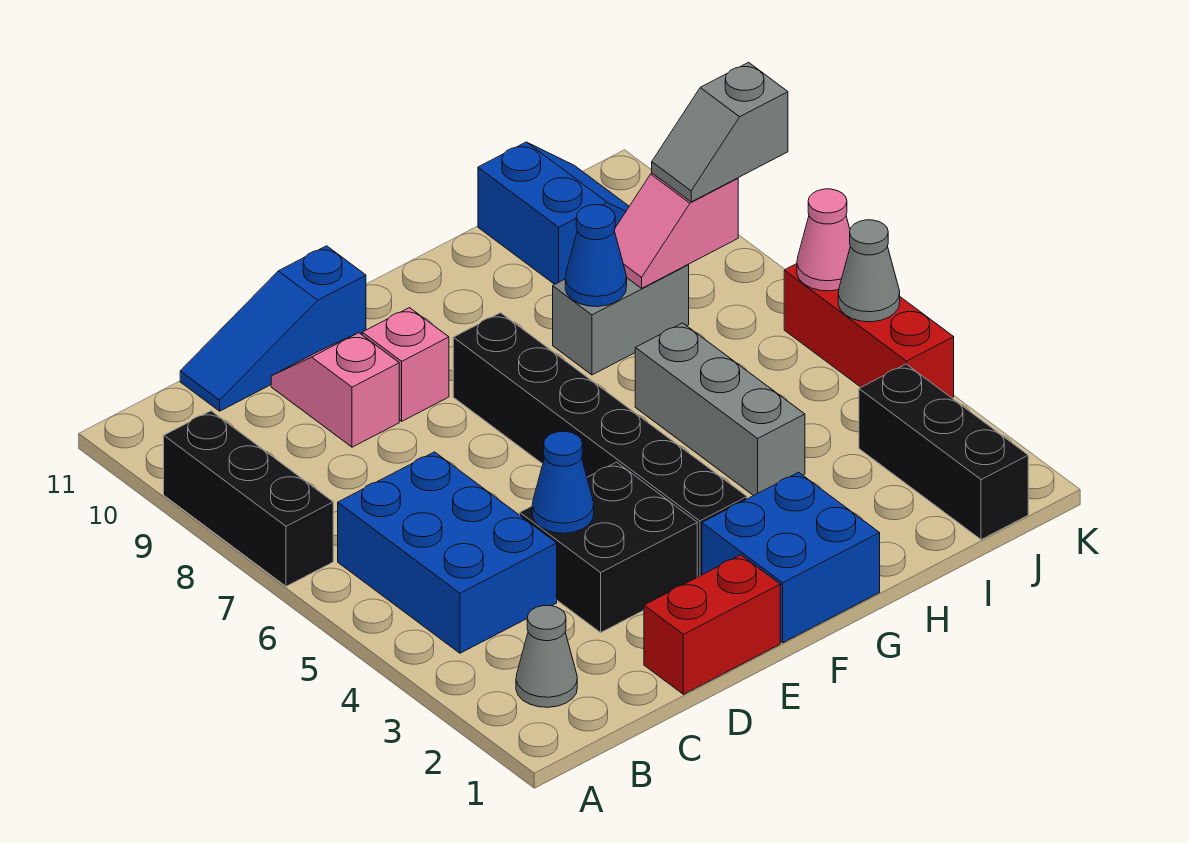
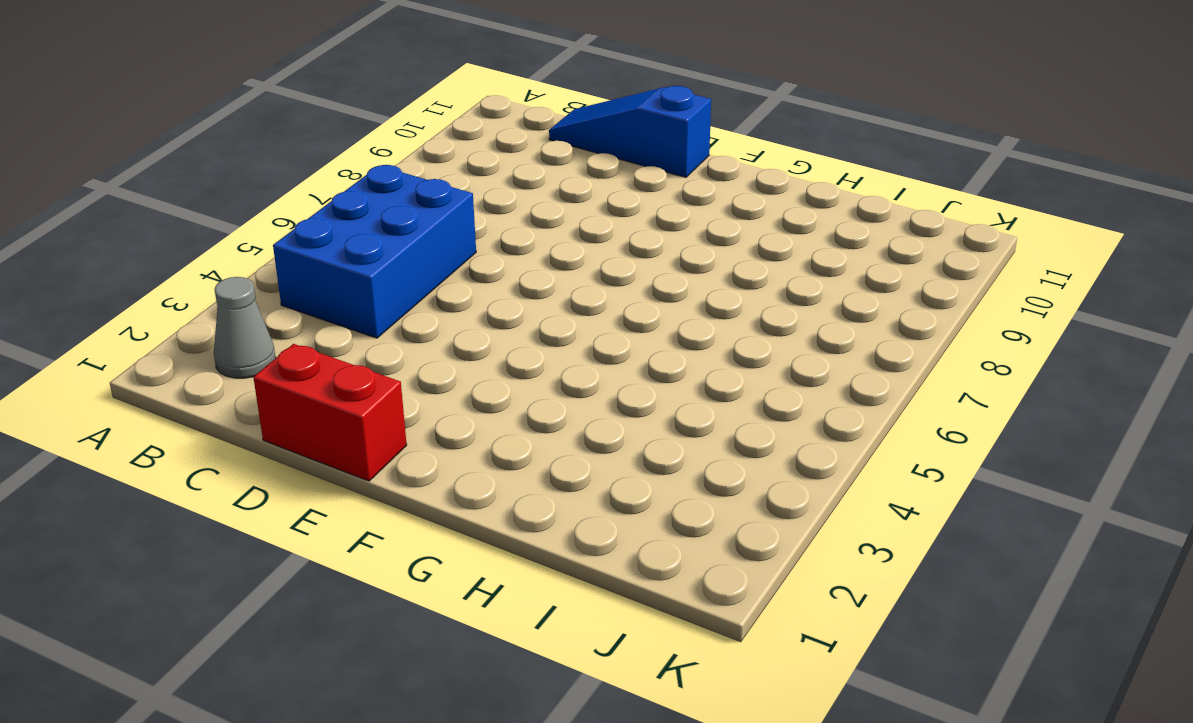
none -> black brick A7:A9 level 1
none -> black brick D3:E4 level 1
none -> pink slope D9:D10 level 1 top 9

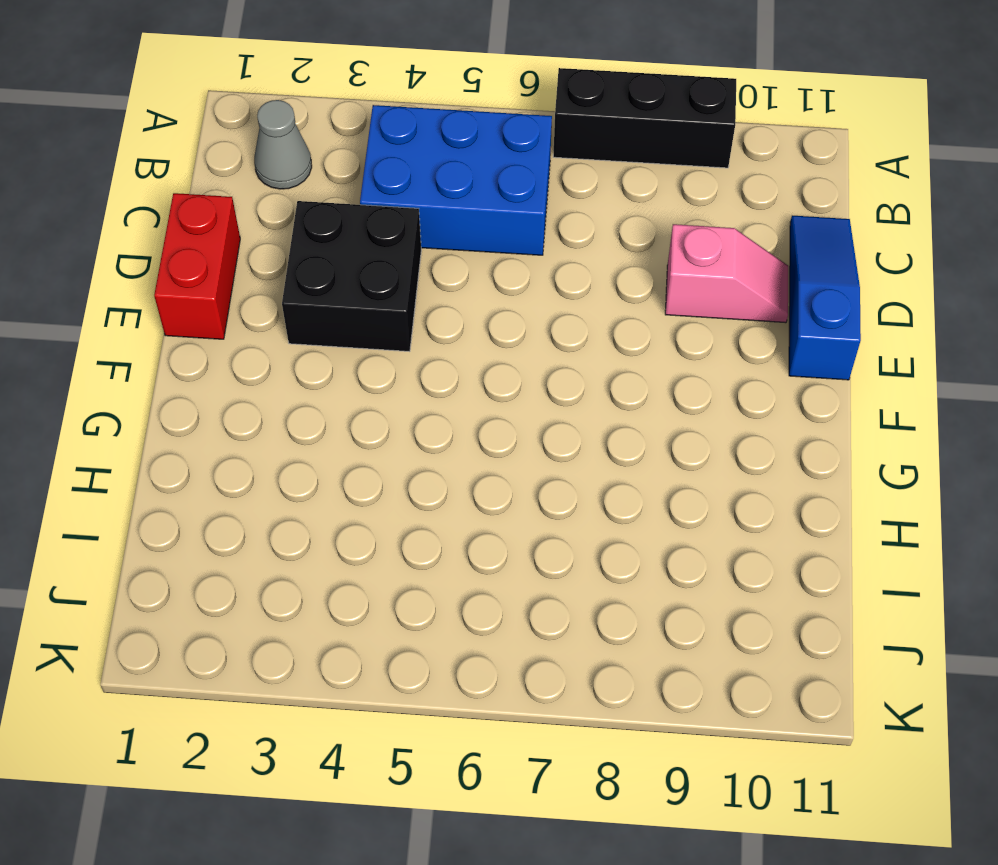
none -> pink brick E9 level 1
none -> blue brick F1:G2 level 1
none -> black brick F3:F8 level 1

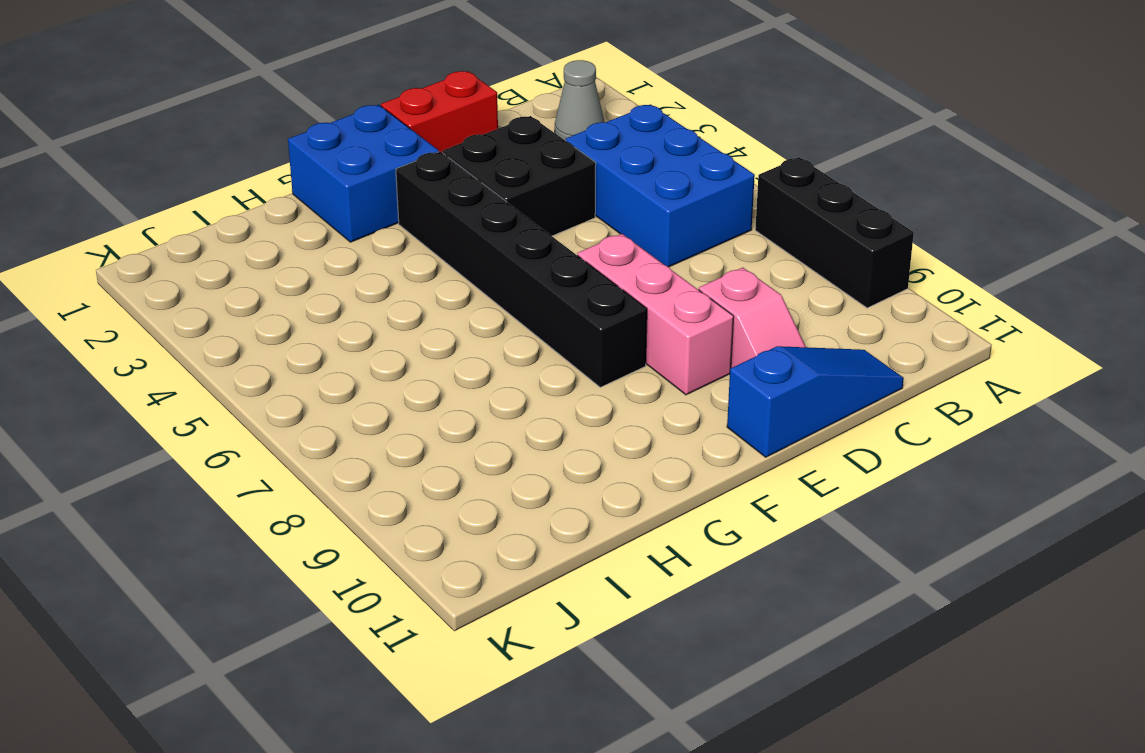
pink brick E7:E9 level 1 -> pink brick E9 level 1
none -> grey brick H4:H6 level 1
none -> grey brick H8:I8 level 1
none -> blue slope I10:J11 level 1 top I

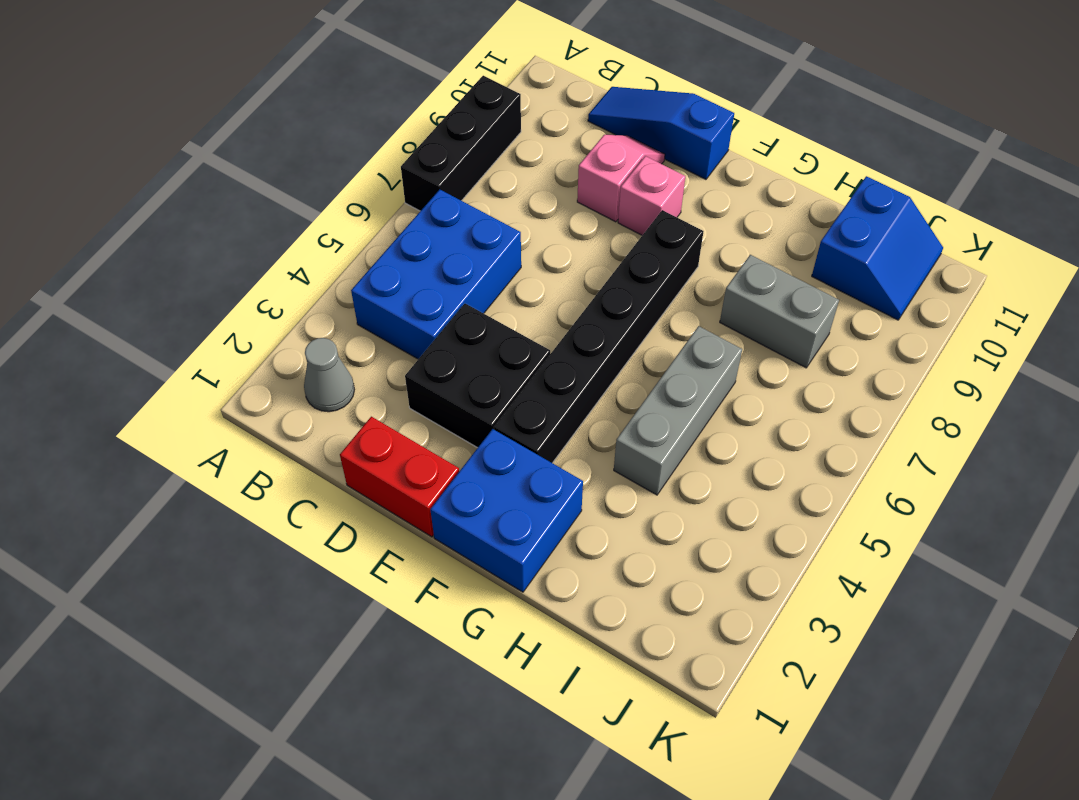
none -> black brick J1:J3 level 1
none -> red brick K4:K6 level 1
none -> blue cone D4 level 2

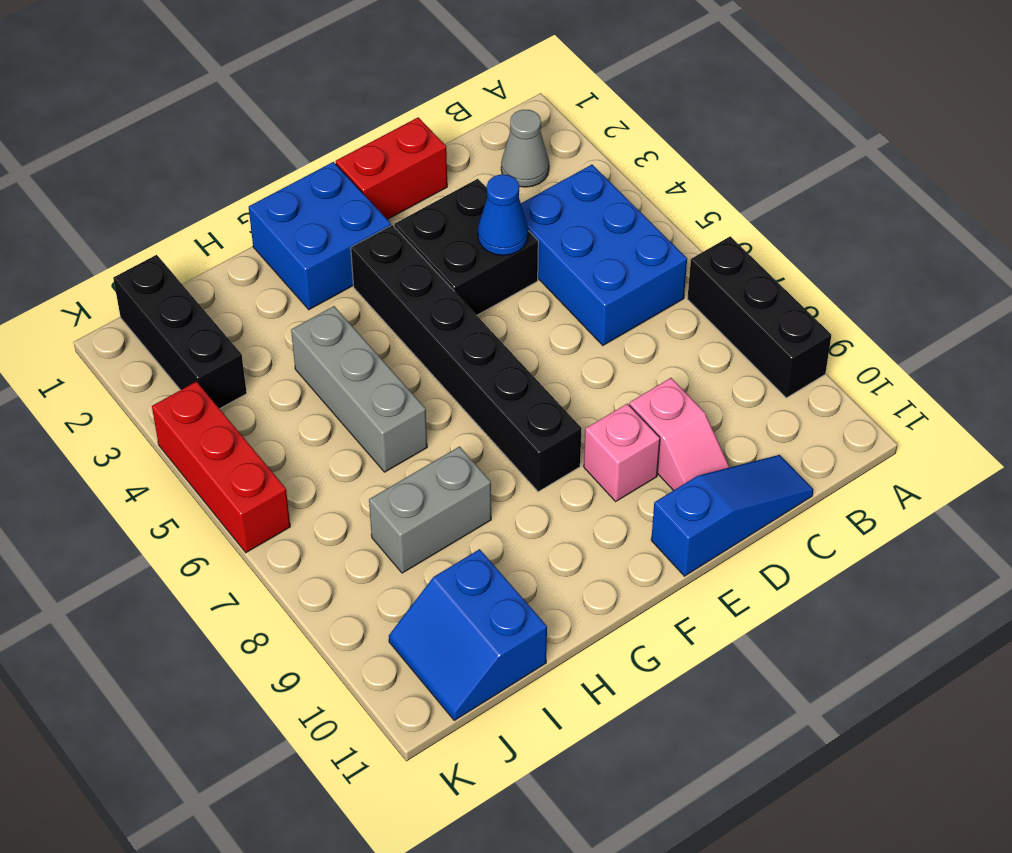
none -> blue cone H8 level 2
none -> pink slope I8:J8 level 2 top J
none -> grey cone K5 level 2

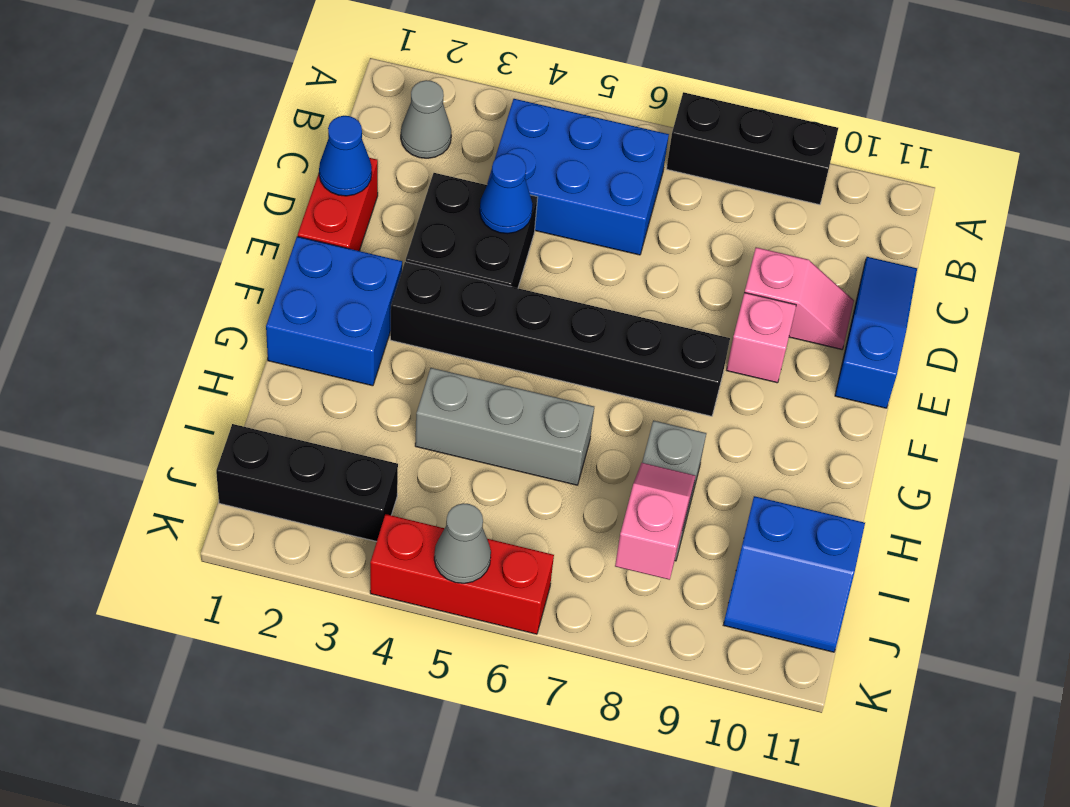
blue cone D1 level 2 -> blue cone H8 level 2
none -> pink cone K6 level 2
none -> grey slope J8:K8 level 3 top K

